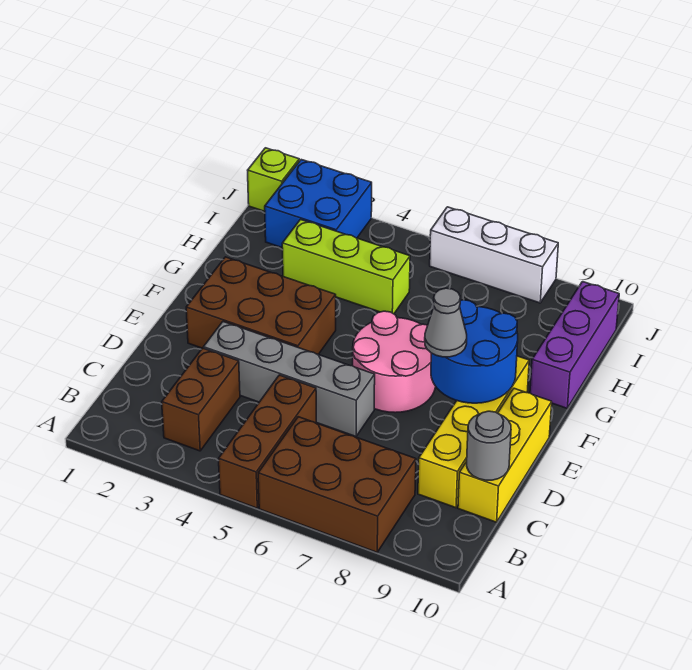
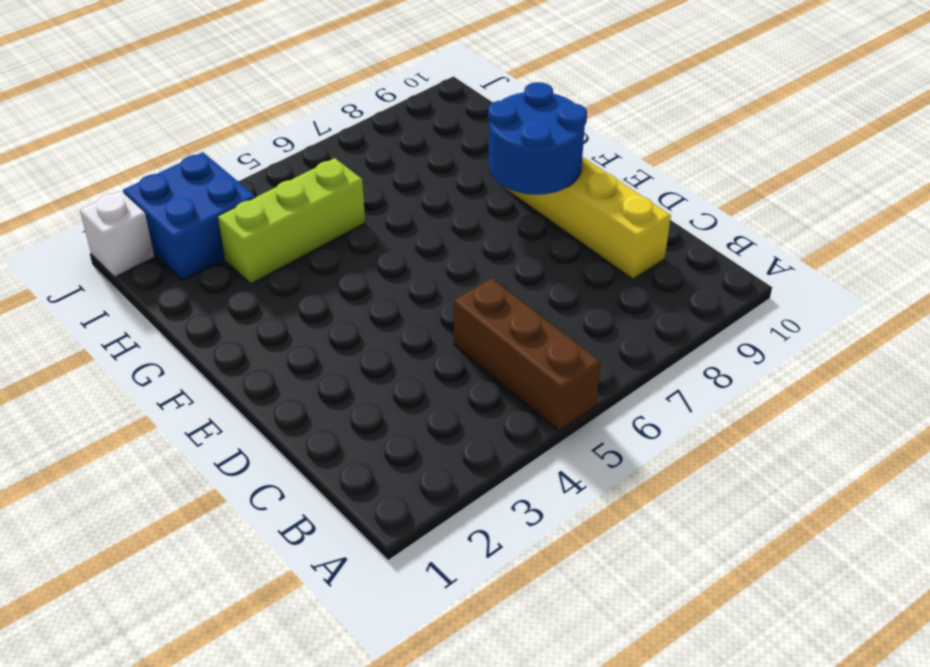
white brick J1 level 1 -> lime brick J1 level 1
none -> brown brick A6:B8 level 1
none -> brown brick B3:C3 level 1
none -> yellow brick C10:E10 level 1

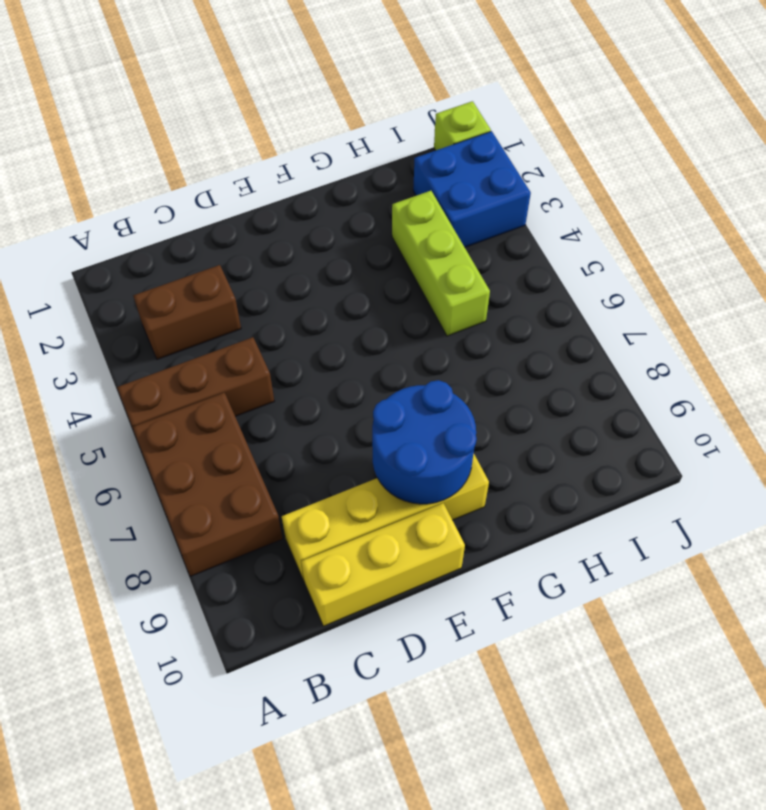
none -> grey brick D3:D6 level 1
none -> brown brick E2:F4 level 1
none -> pink round brick E6:F7 level 1

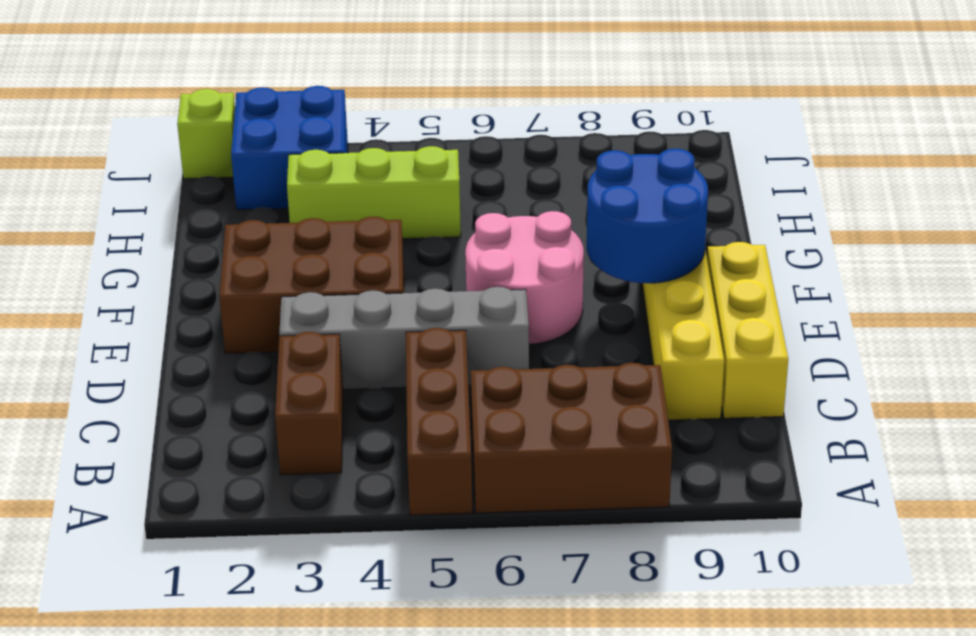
none -> purple brick G10:I10 level 1
none -> white brick J6:J8 level 1
none -> grey round brick C10 level 2

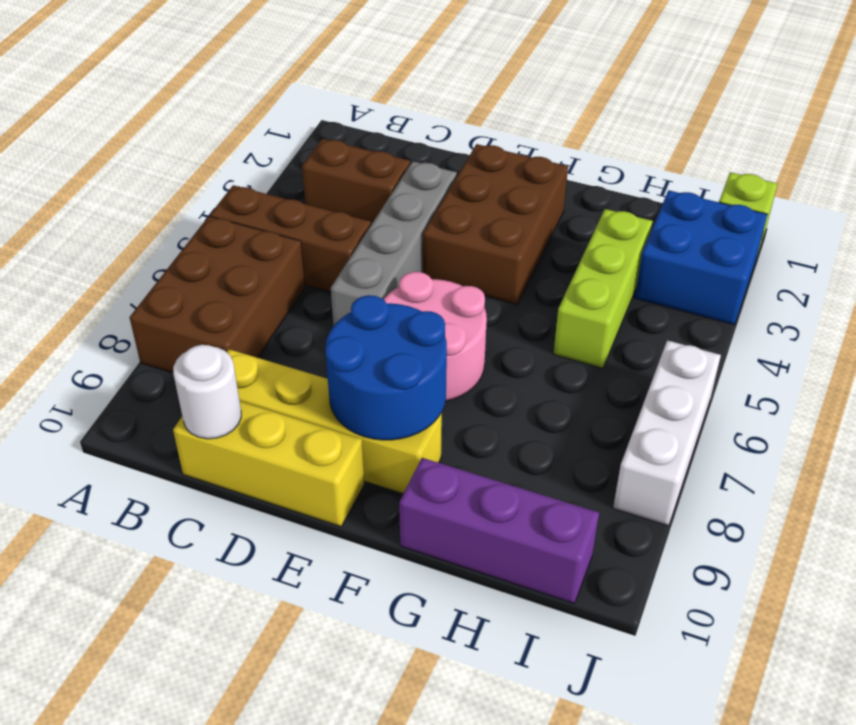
white round brick C10 level 2 -> grey round brick C10 level 2
none -> grey cone E8 level 3

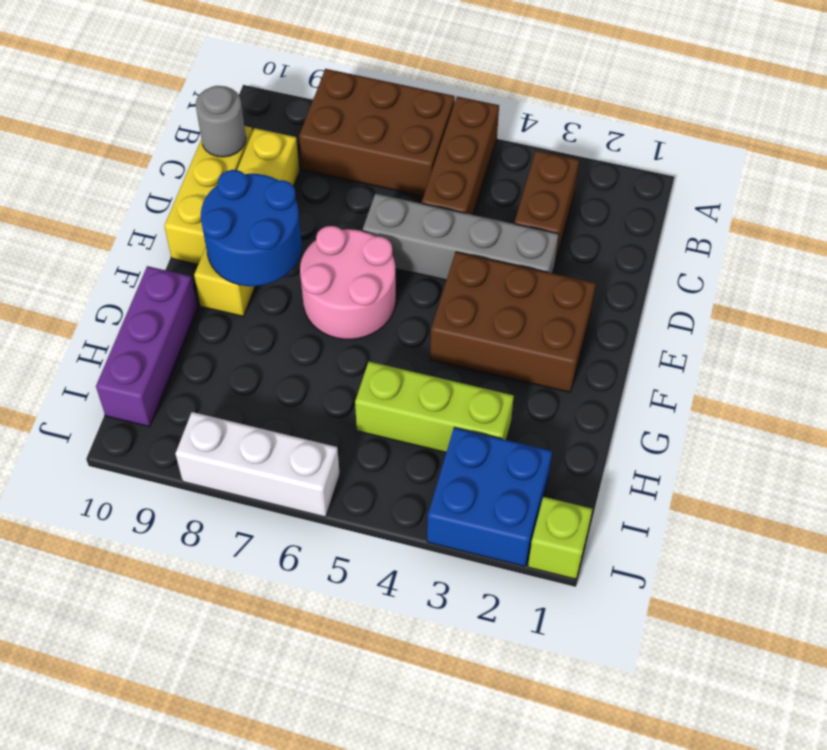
none -> grey cone E8 level 3

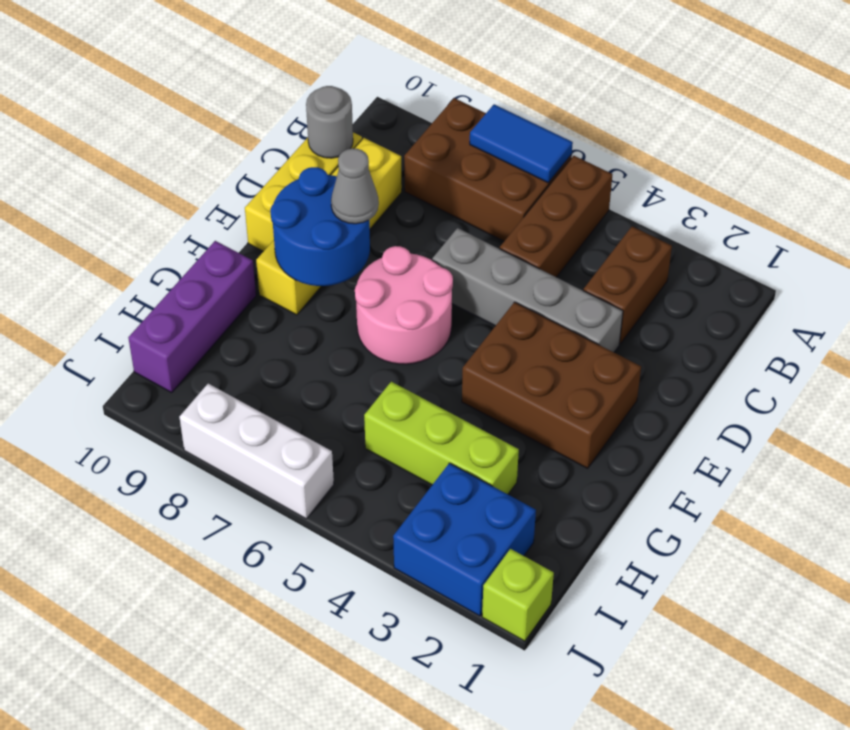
blue tile A6:A7 level 2 -> none

